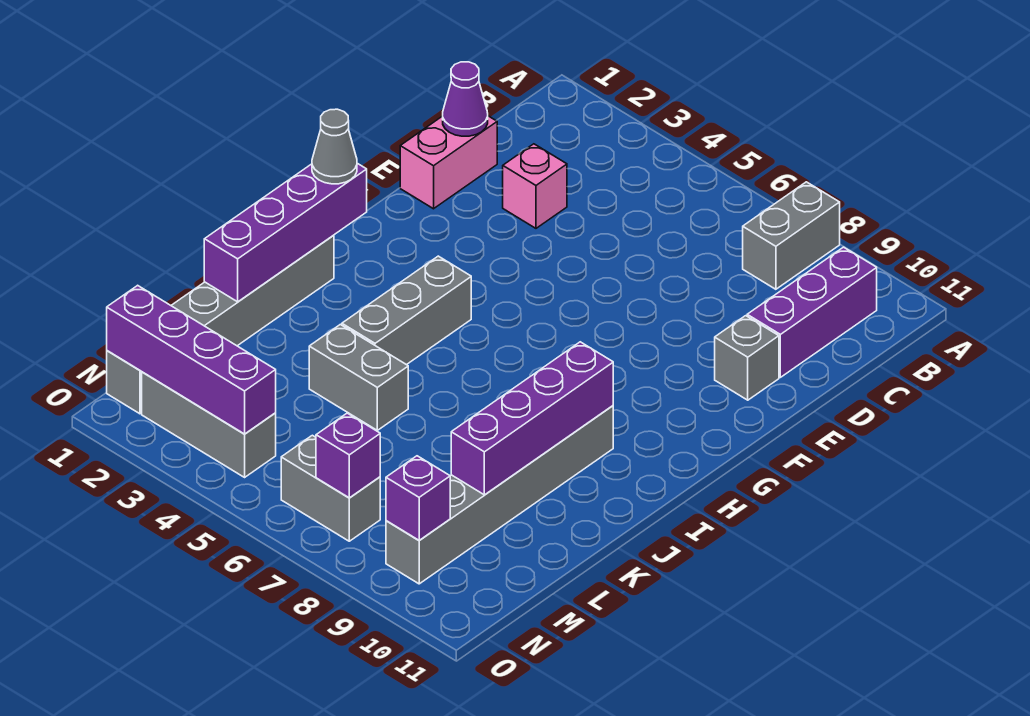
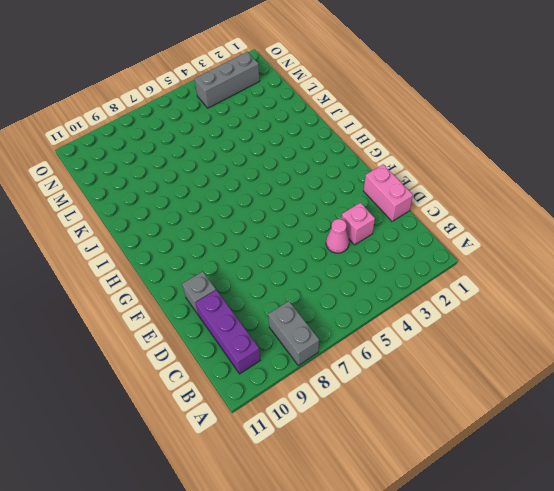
pink cone D4 level 1 -> none
none -> grey brick H4:J4 level 1
none -> grey brick I1:N1 level 1
none -> grey brick I9:N9 level 1

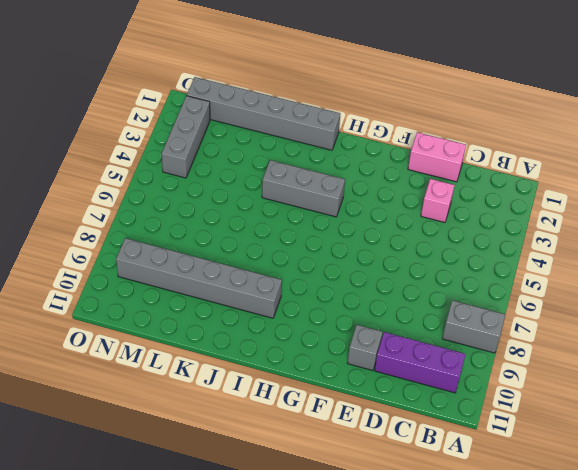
none -> grey brick K4:K5 level 1
none -> grey brick N6:N7 level 1
none -> purple cone D1 level 2

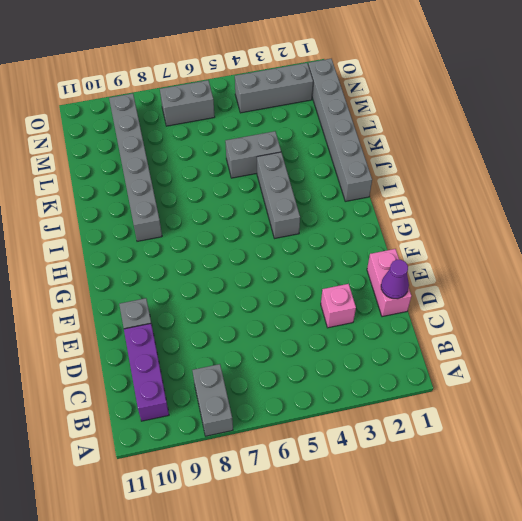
none -> purple brick H1:K1 level 2
none -> purple brick I9:L9 level 2
none -> purple brick N1:N4 level 2

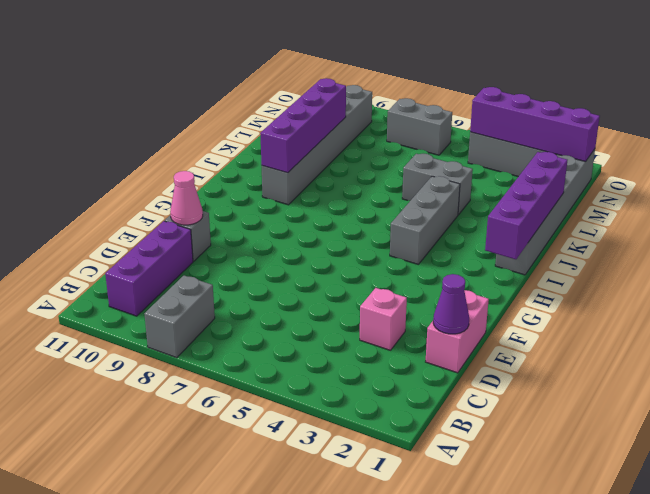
pink cone E10 level 2 -> none
none -> purple brick N7 level 2
none -> purple brick N9 level 2
none -> grey cone H1 level 3

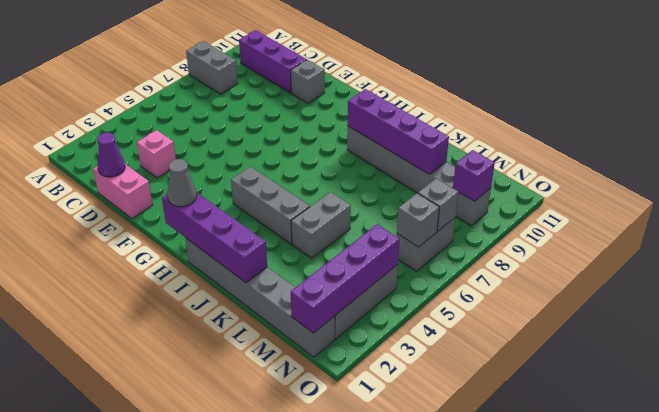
grey brick N6 level 2 -> none
grey brick N7 level 2 -> purple brick N7 level 2

